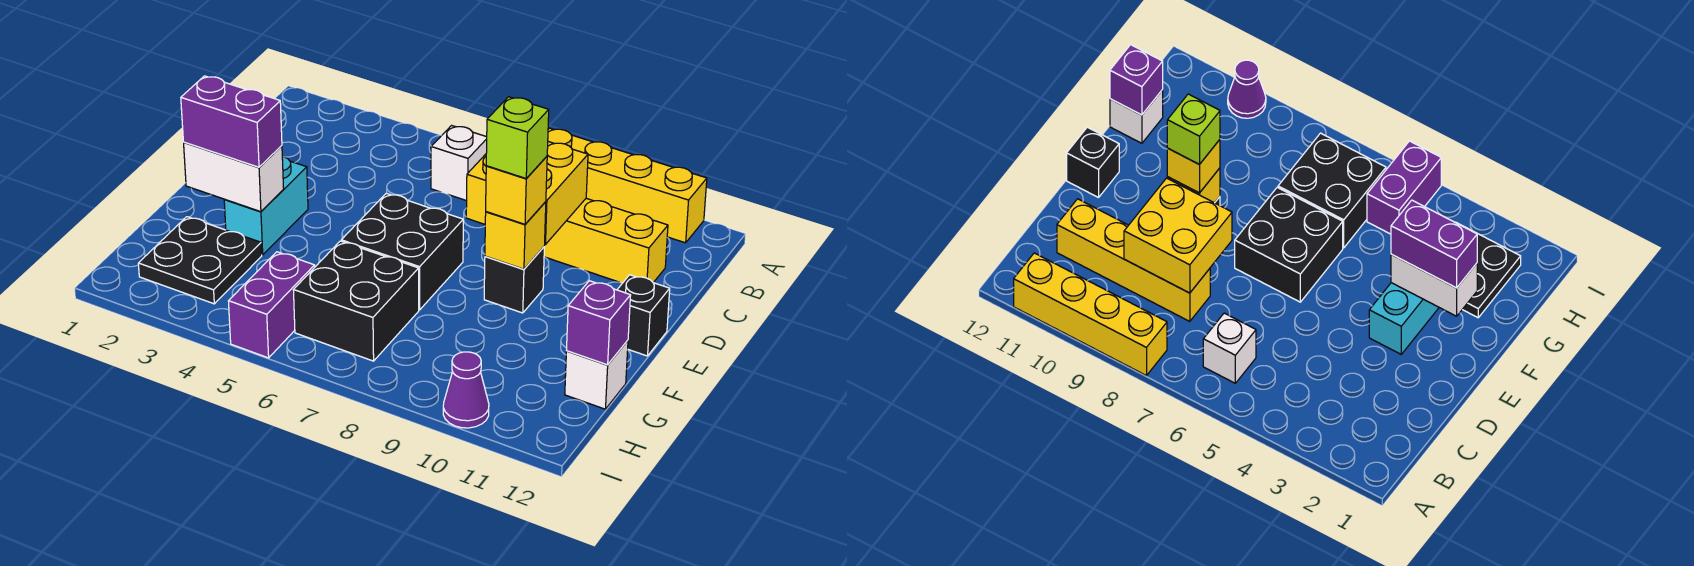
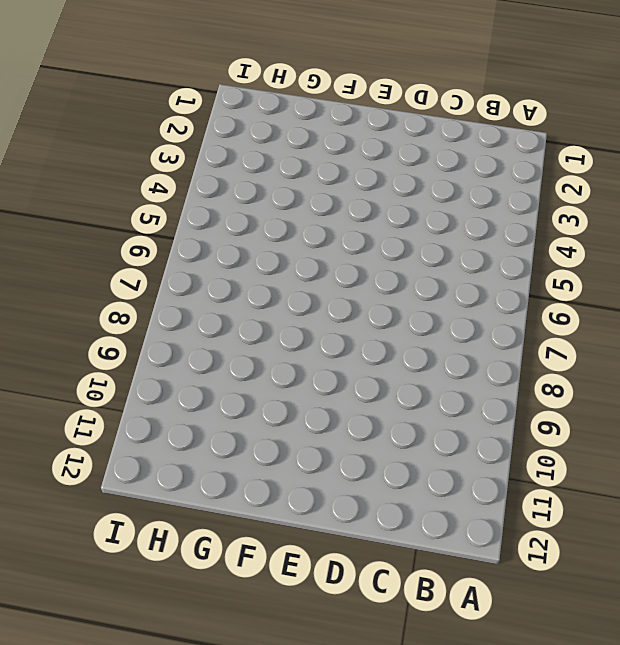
none -> yellow brick A8:A11 level 1
none -> white brick B6 level 1
none -> yellow brick C8:C11 level 1

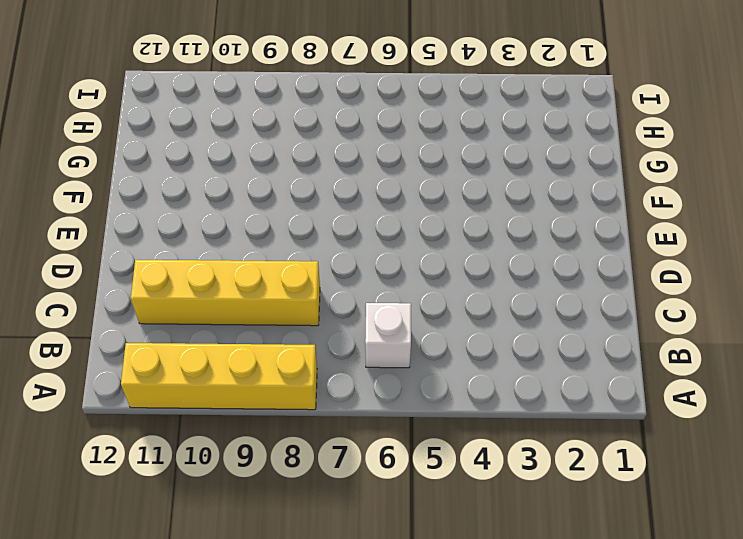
none -> cyan brick E3:F3 level 1
none -> black brick E6:F7 level 1
none -> black brick E9 level 1

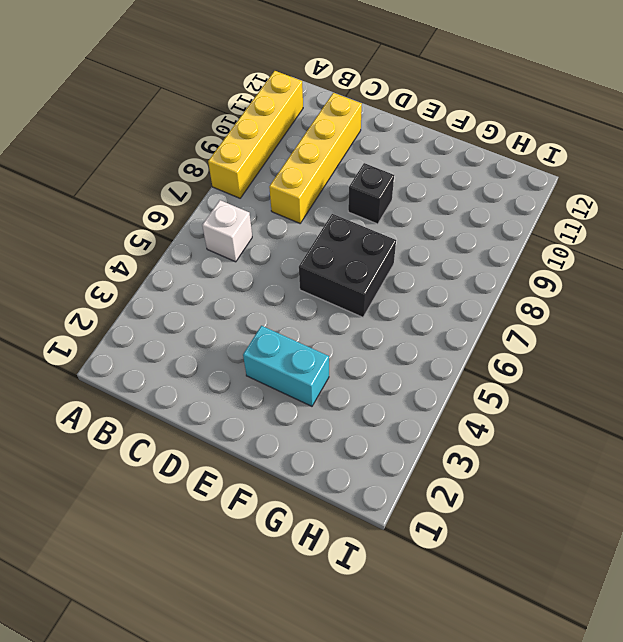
none -> black brick E12 level 1
none -> black plate G2:H3 level 1
none -> black brick G6:H7 level 1

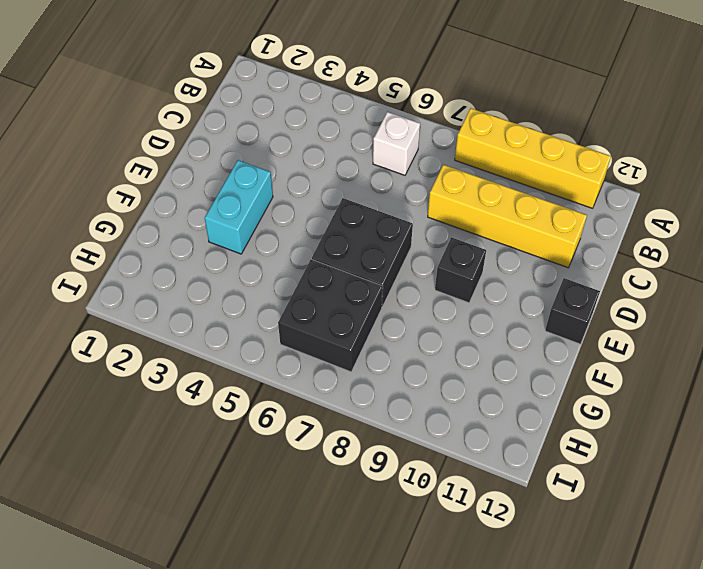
none -> black plate G2:H3 level 1
none -> white brick G12 level 1
none -> purple brick H5:I5 level 1

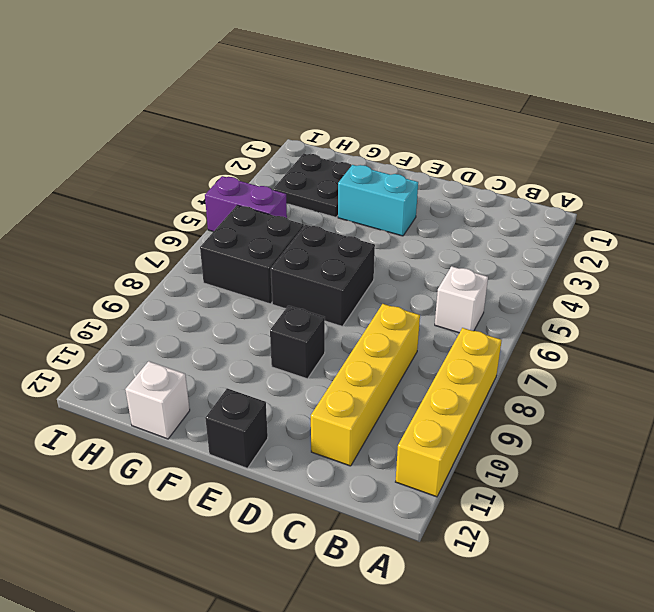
none -> purple cone I10 level 1
none -> yellow brick C8:D9 level 2
none -> yellow brick E9 level 2

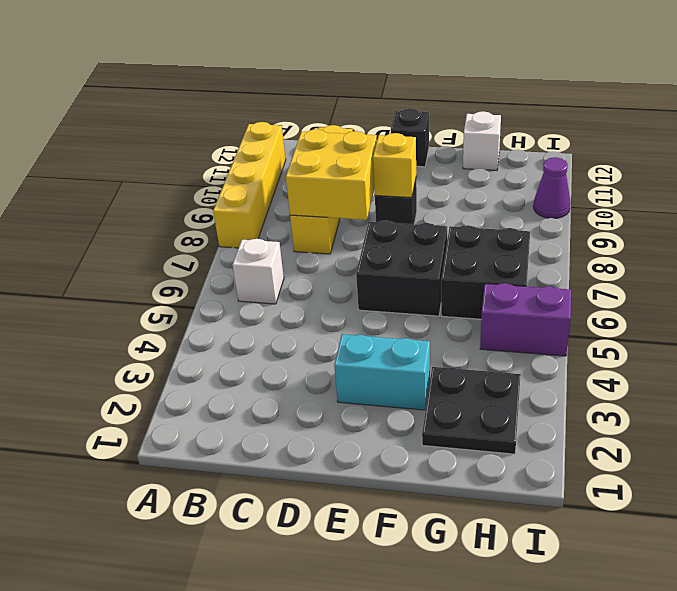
none -> white brick F2:F3 level 2
none -> purple brick G12 level 2
none -> yellow brick E9 level 3

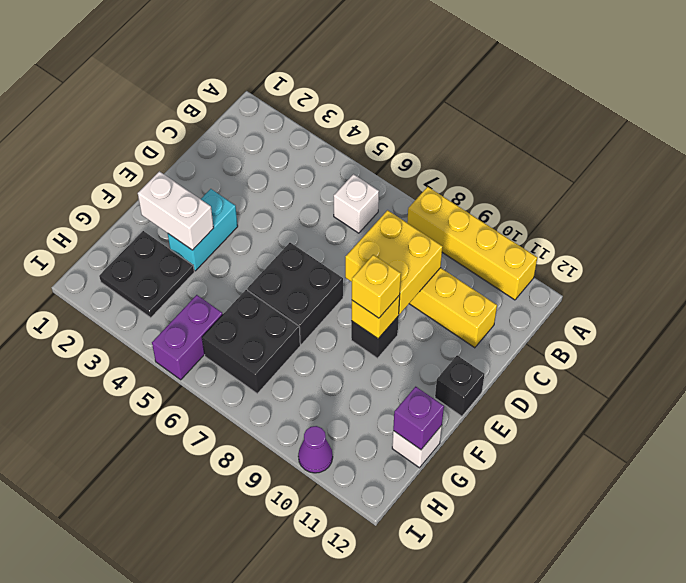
none -> purple brick F2:F3 level 3
none -> lime brick E9 level 4

